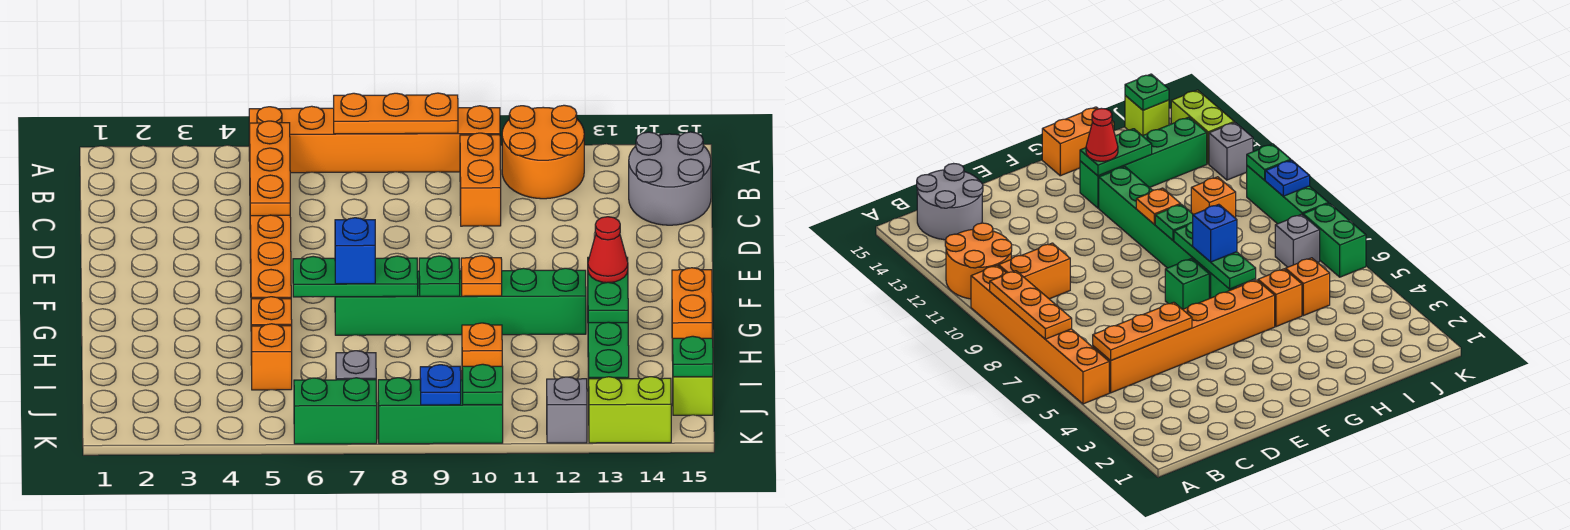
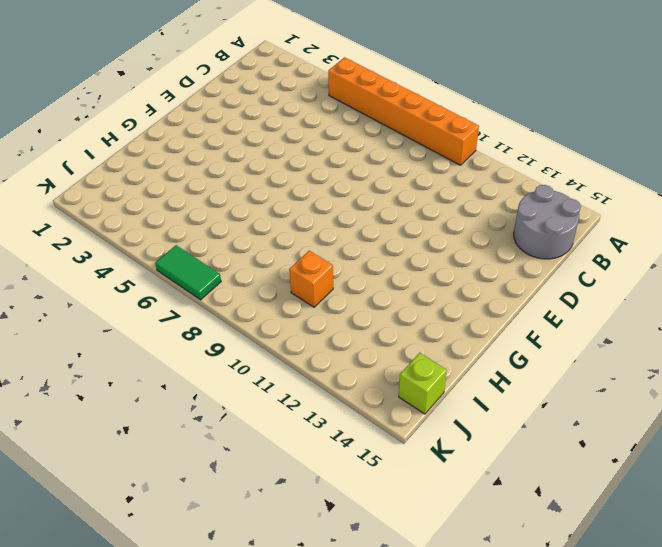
green tile K6:K7 level 1 -> green brick K6:K7 level 1
none -> orange round brick A11:B12 level 1
none -> orange brick B5:G5 level 1
none -> orange brick B10:C10 level 1

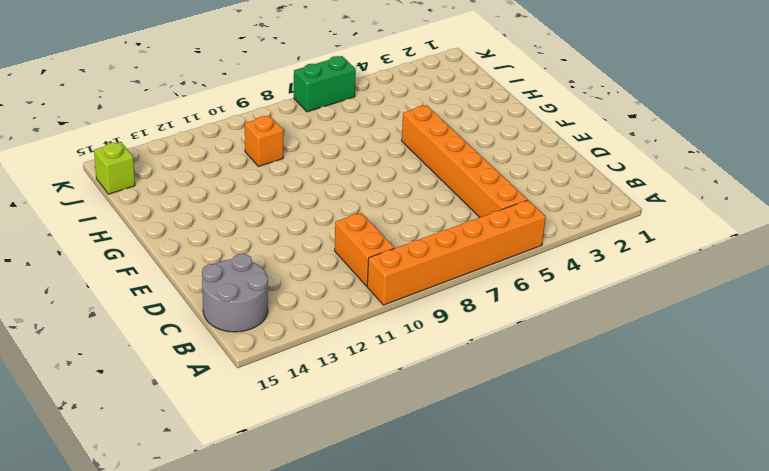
none -> orange round brick A11:B12 level 1
none -> green brick F7 level 1
none -> green brick G7:G12 level 1

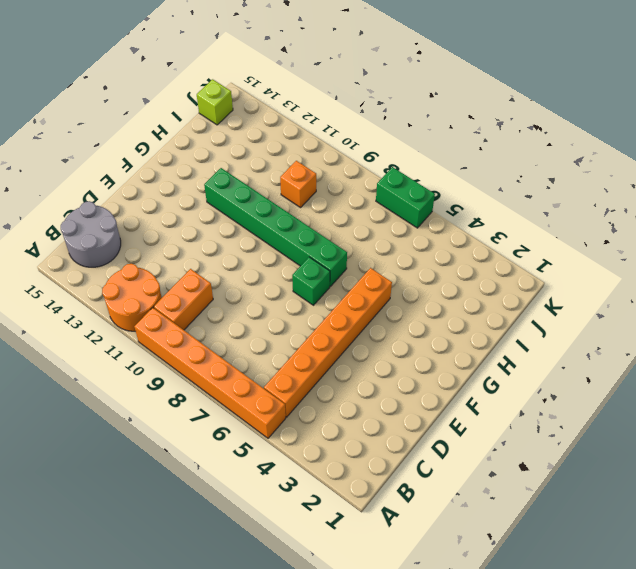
none -> green brick G13:J13 level 1
none -> orange brick G15:H15 level 1
none -> orange brick H5 level 1

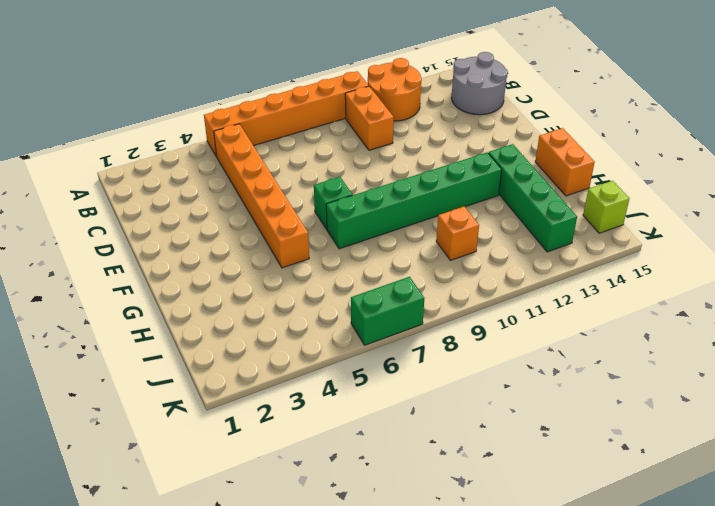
none -> orange brick H5 level 1
none -> orange brick I5 level 1
none -> grey brick J7 level 1

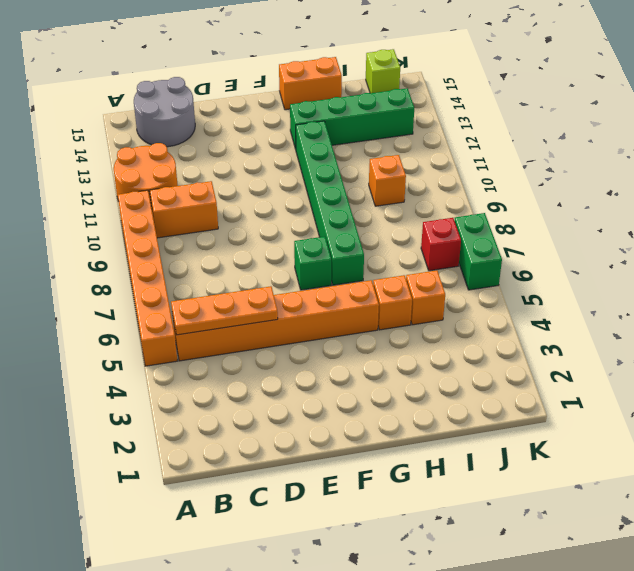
red brick J7 level 1 -> grey brick J7 level 1
none -> green brick K8:K10 level 1
none -> grey brick K12 level 1
none -> lime brick K13:K14 level 1

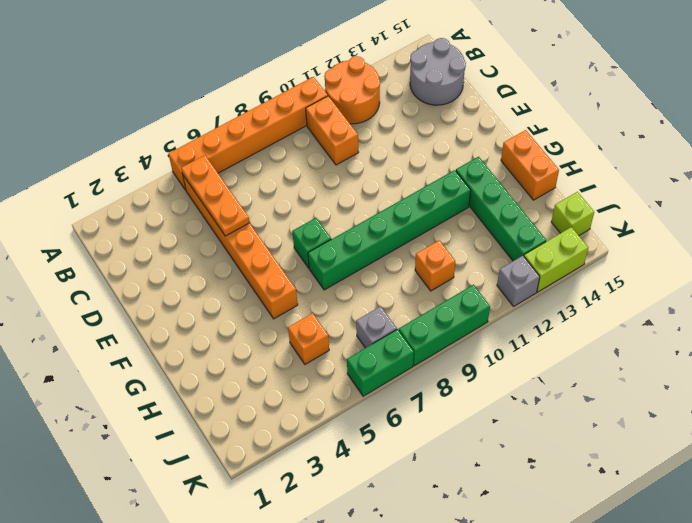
none -> orange brick H5 level 1
none -> orange plate A7:A9 level 2
none -> green plate G6:G8 level 2

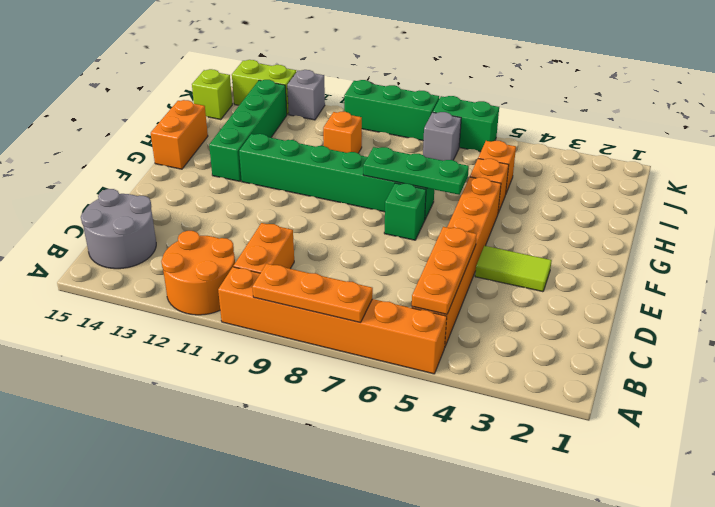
lime tile E3:E4 level 1 -> none
none -> green plate G9 level 2
none -> orange plate G10 level 2
none -> green plate G13:H13 level 2

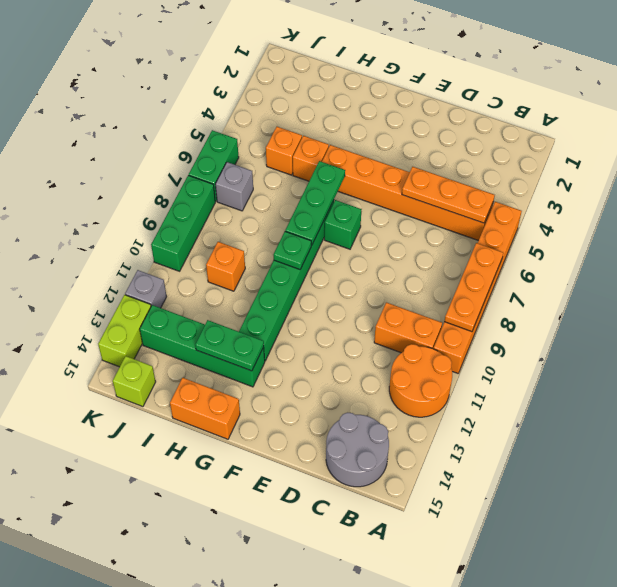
none -> orange plate G10 level 2
none -> green plate J15 level 2
none -> blue plate K9 level 2

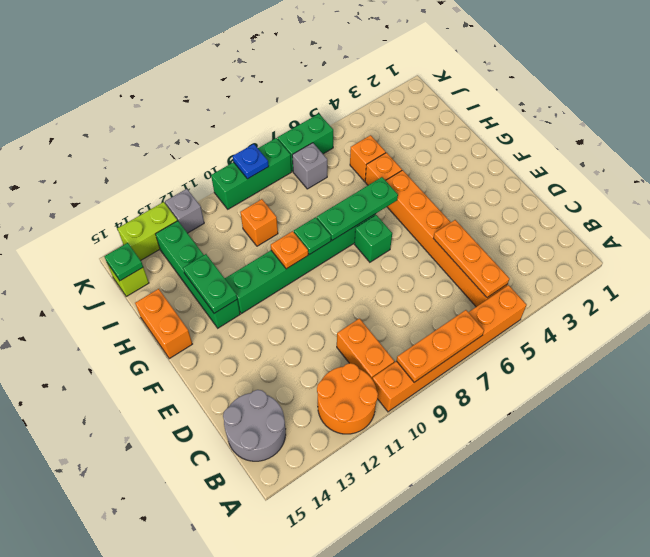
none -> green plate K10 level 2
none -> blue brick G7 level 3
none -> red cone G13 level 3

